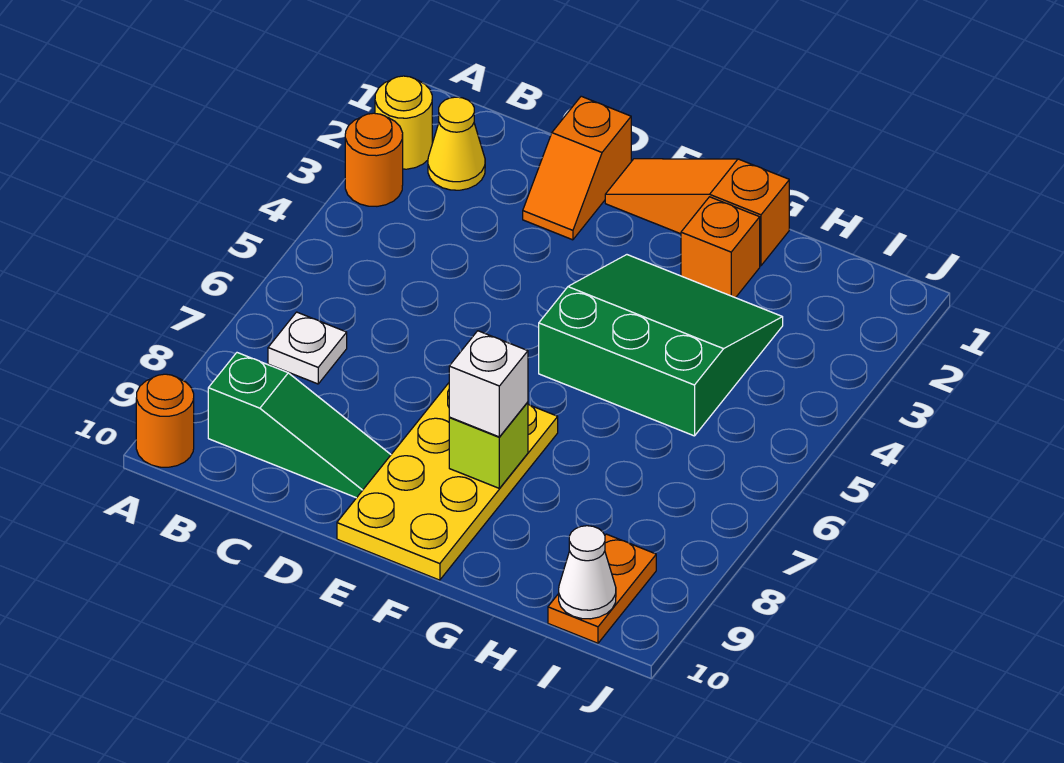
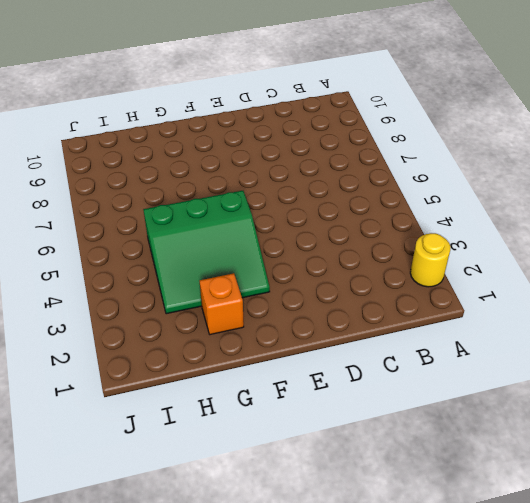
none -> orange round brick A3 level 1
none -> orange round brick A10 level 1
none -> yellow cone B2 level 1

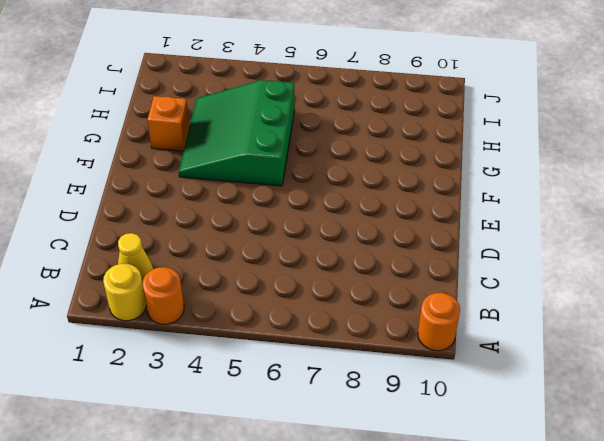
none -> white plate B7 level 1
none -> green slope B9:D9 level 1 top B
none -> orange slope D1:D2 level 1 top 1

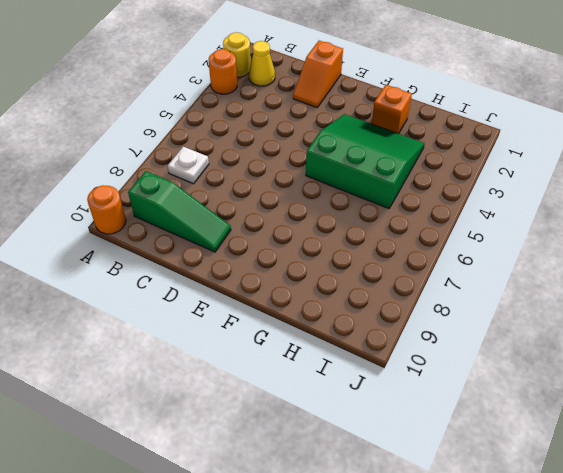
none -> orange slope E1:G1 level 1 top G
none -> yellow plate E7:F10 level 1
none -> orange plate I9:I10 level 1

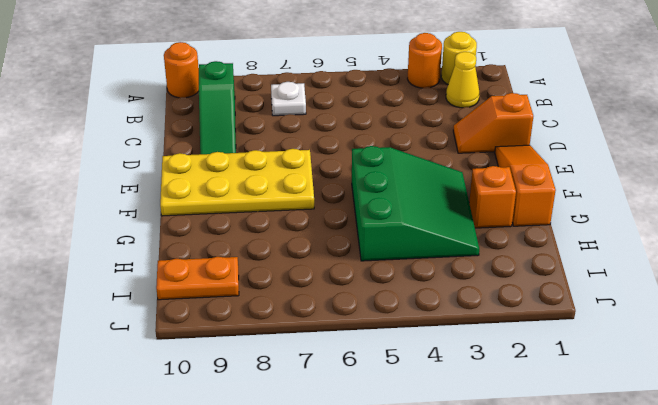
none -> lime brick F8 level 2
none -> white cone I10 level 2
none -> white brick F8 level 3

